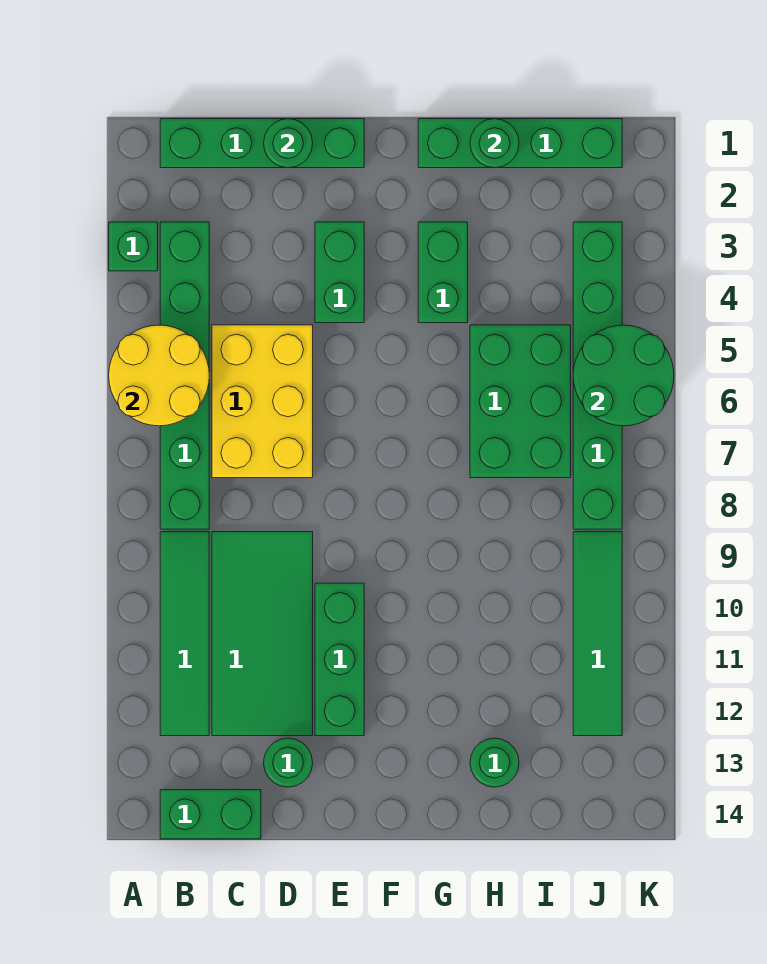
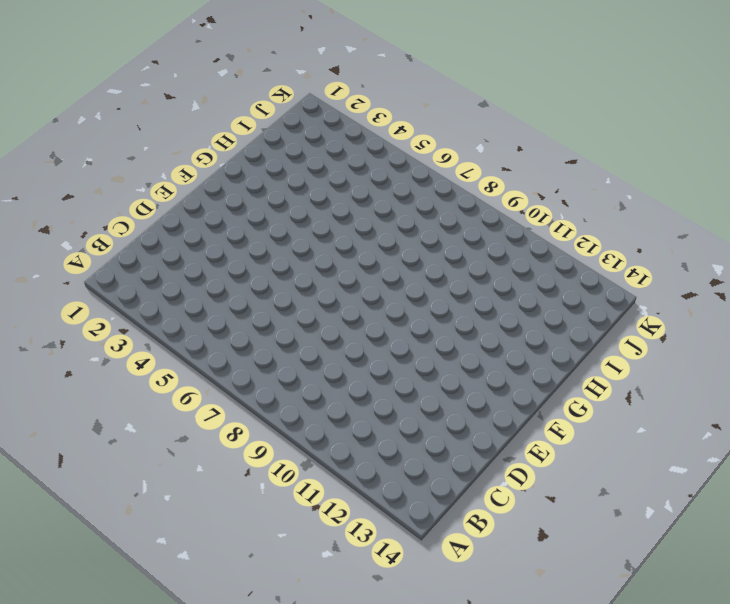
none -> green brick A3 level 1
none -> green brick B1:E1 level 1
none -> green brick B3:B8 level 1

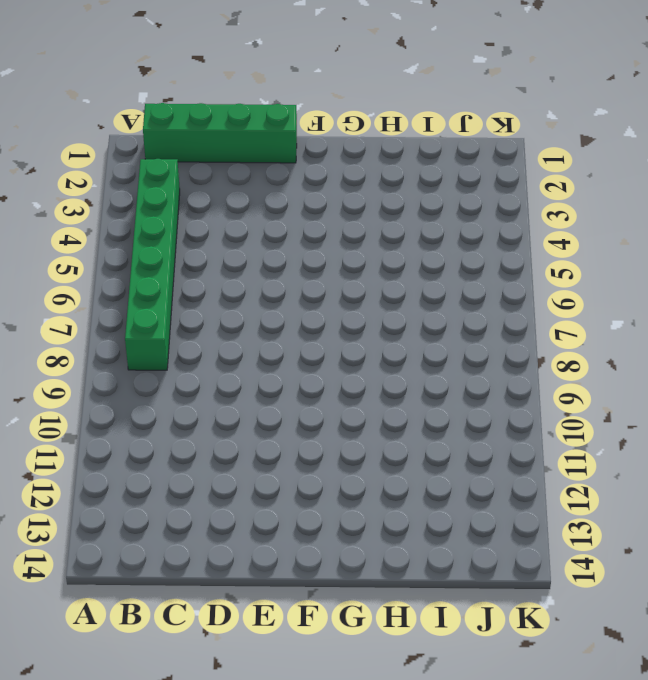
none -> green brick A3 level 1
none -> green tile B9:B12 level 1
none -> green brick B14:C14 level 1

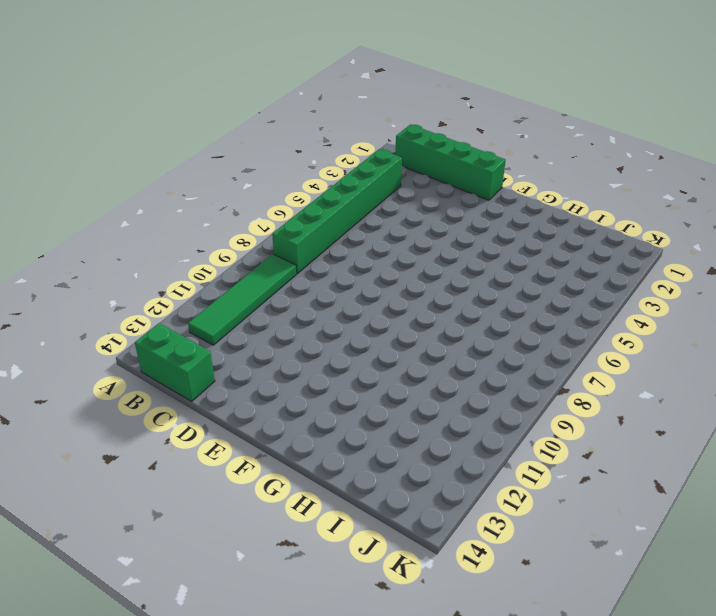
none -> green brick A3 level 1
none -> yellow brick C5:D7 level 1
none -> green tile C9:D12 level 1

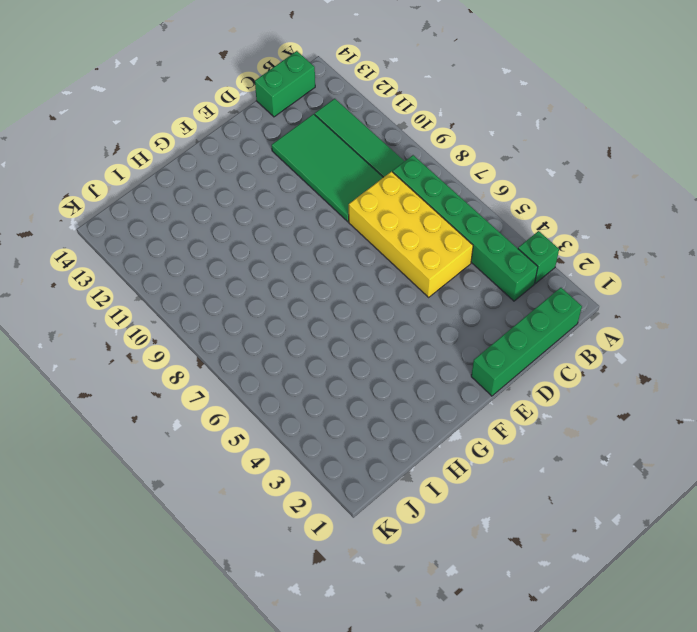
yellow brick C5:D8 level 1 -> yellow brick C5:D7 level 1
none -> green round brick D13 level 1
none -> green brick E3:E4 level 1
none -> green brick E10:E12 level 1

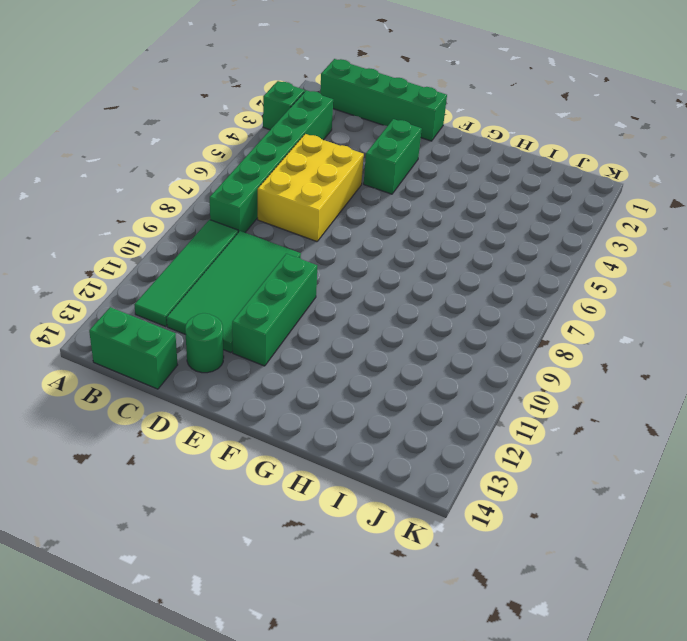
none -> green brick G1:J1 level 1
none -> green brick G3:G4 level 1
none -> green brick H5:I7 level 1

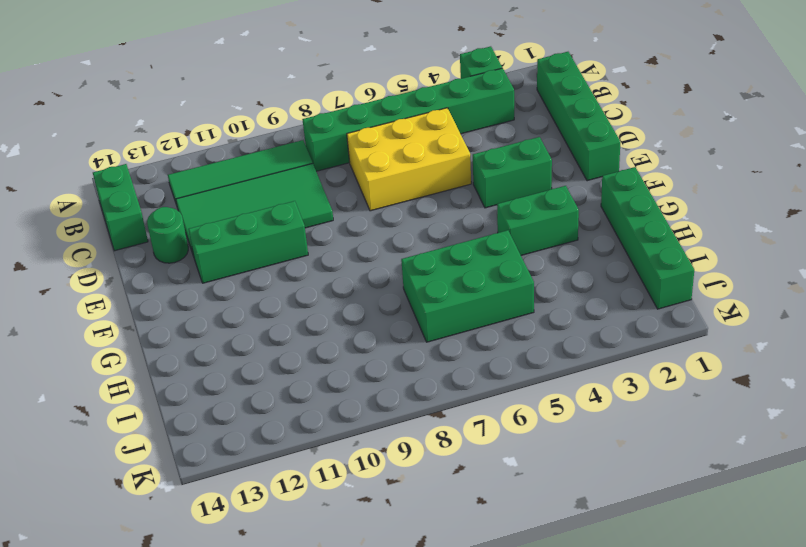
none -> green round brick H13 level 1
none -> green brick J3:J8 level 1
none -> green tile J9:J12 level 1

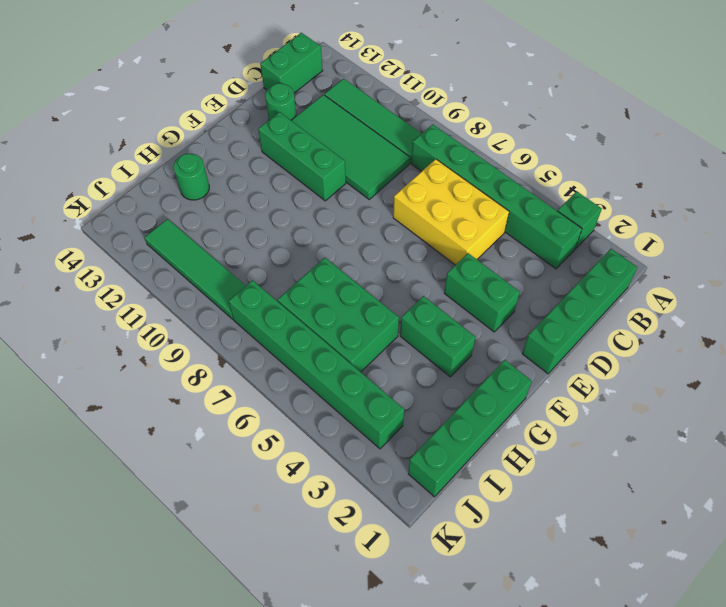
none -> yellow round brick A5:B6 level 2
none -> green round brick D1 level 2
none -> green round brick H1 level 2

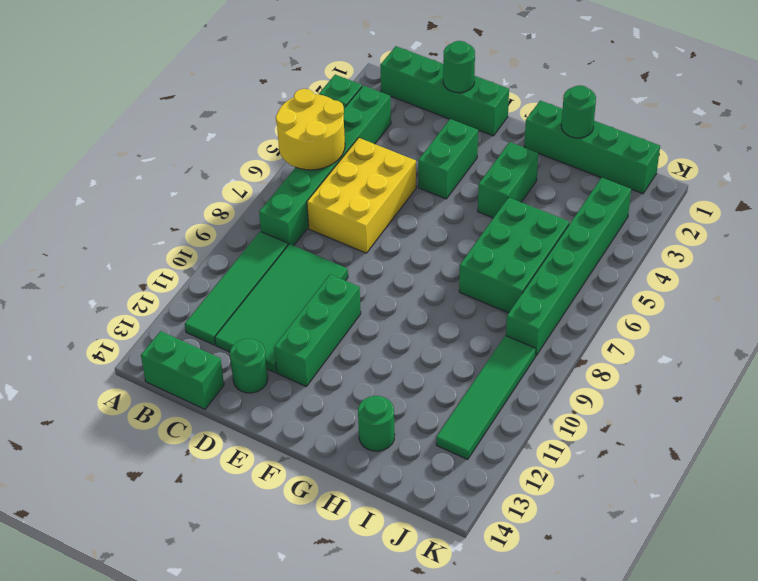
none -> green round brick J5:K6 level 2

